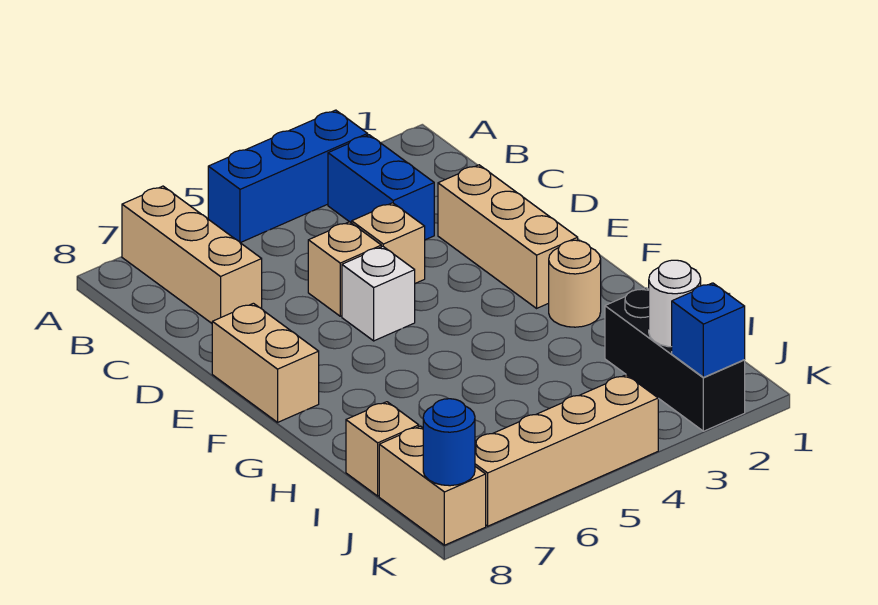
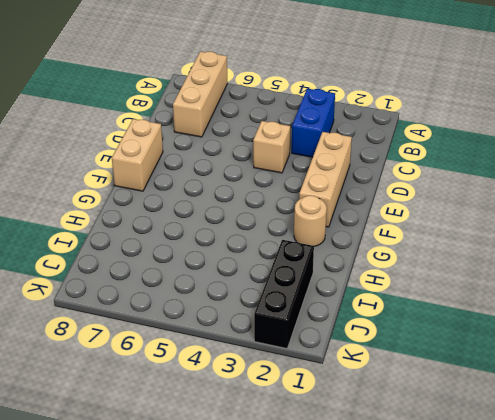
none -> blue brick A3:A5 level 1
none -> tan brick D5 level 1
none -> white brick E5 level 1

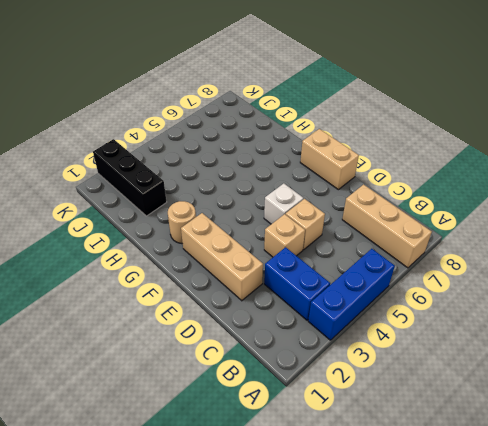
none -> tan brick I8 level 1
none -> tan brick J8:K8 level 1
none -> tan brick K4:K7 level 1

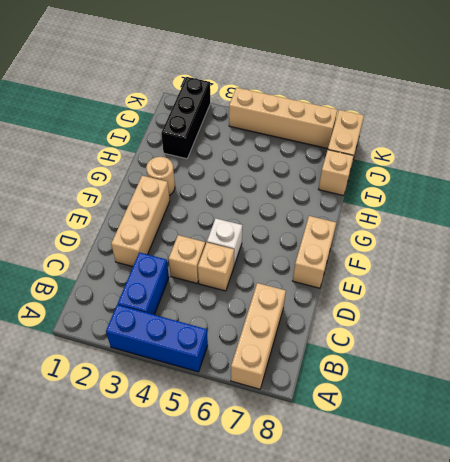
none -> white round brick J2 level 2
none -> blue brick K2 level 2
none -> blue round brick K8 level 2

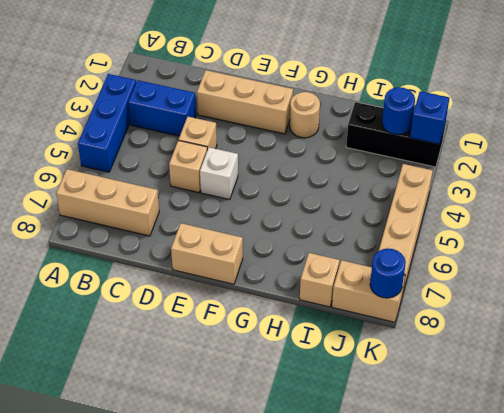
blue round brick J2 level 2 -> white round brick J2 level 2

